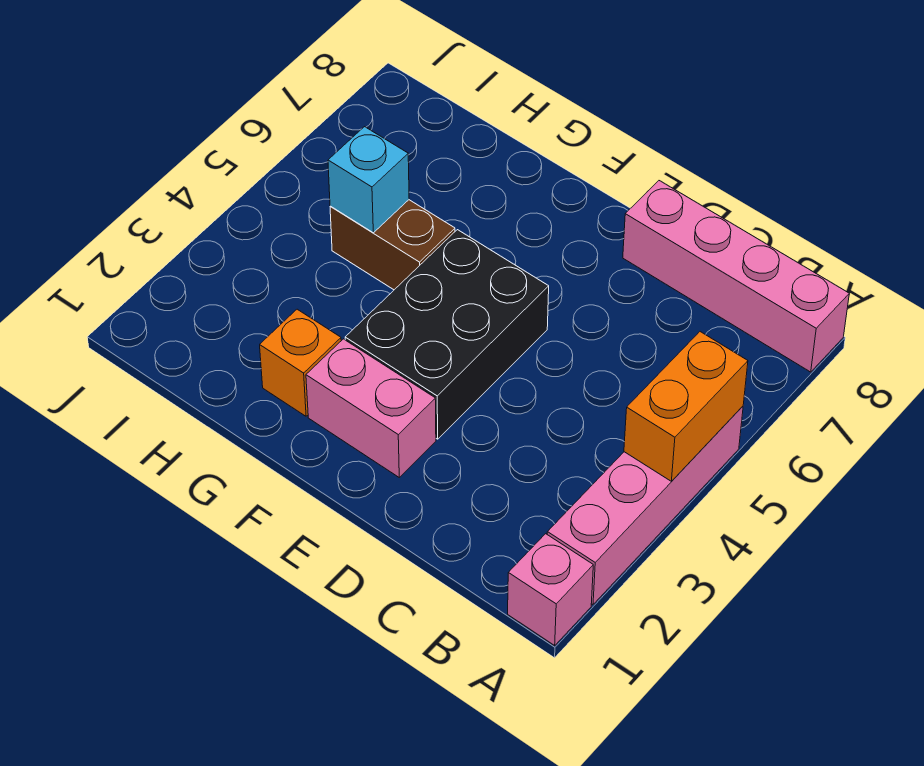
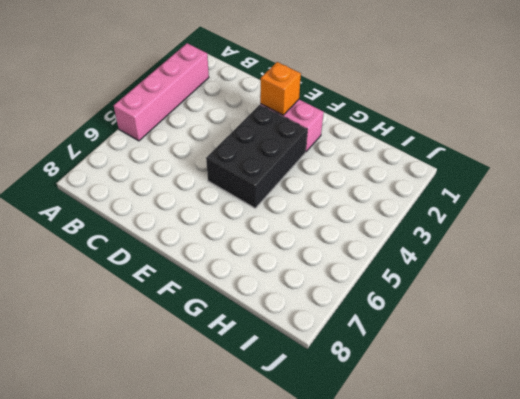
orange brick E2 level 2 -> orange brick G2 level 1
none -> pink brick A1 level 1
none -> pink brick A8:D8 level 1

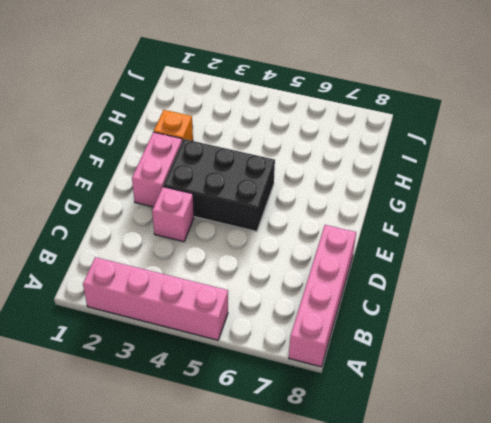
pink brick D3 level 1 -> pink brick A1 level 1
none -> brown brick G5:H5 level 1
none -> orange brick A4:A5 level 2

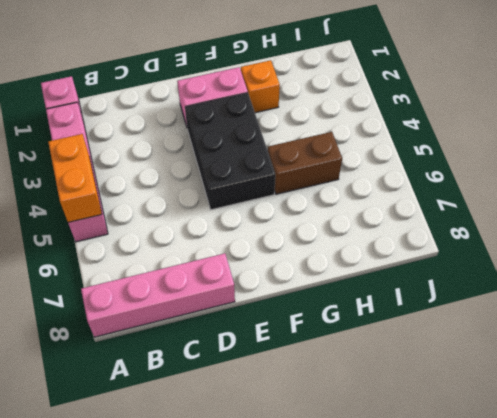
none -> cyan brick H5 level 2

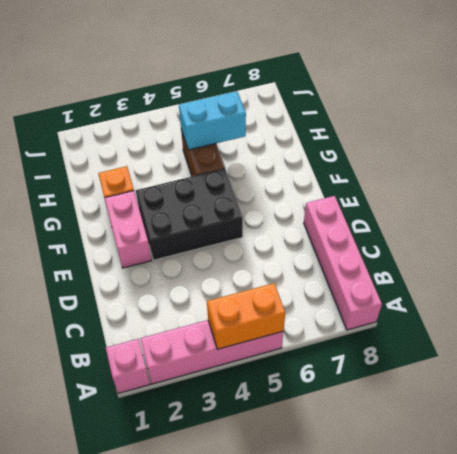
cyan brick H5:H6 level 2 -> cyan brick H5 level 2

